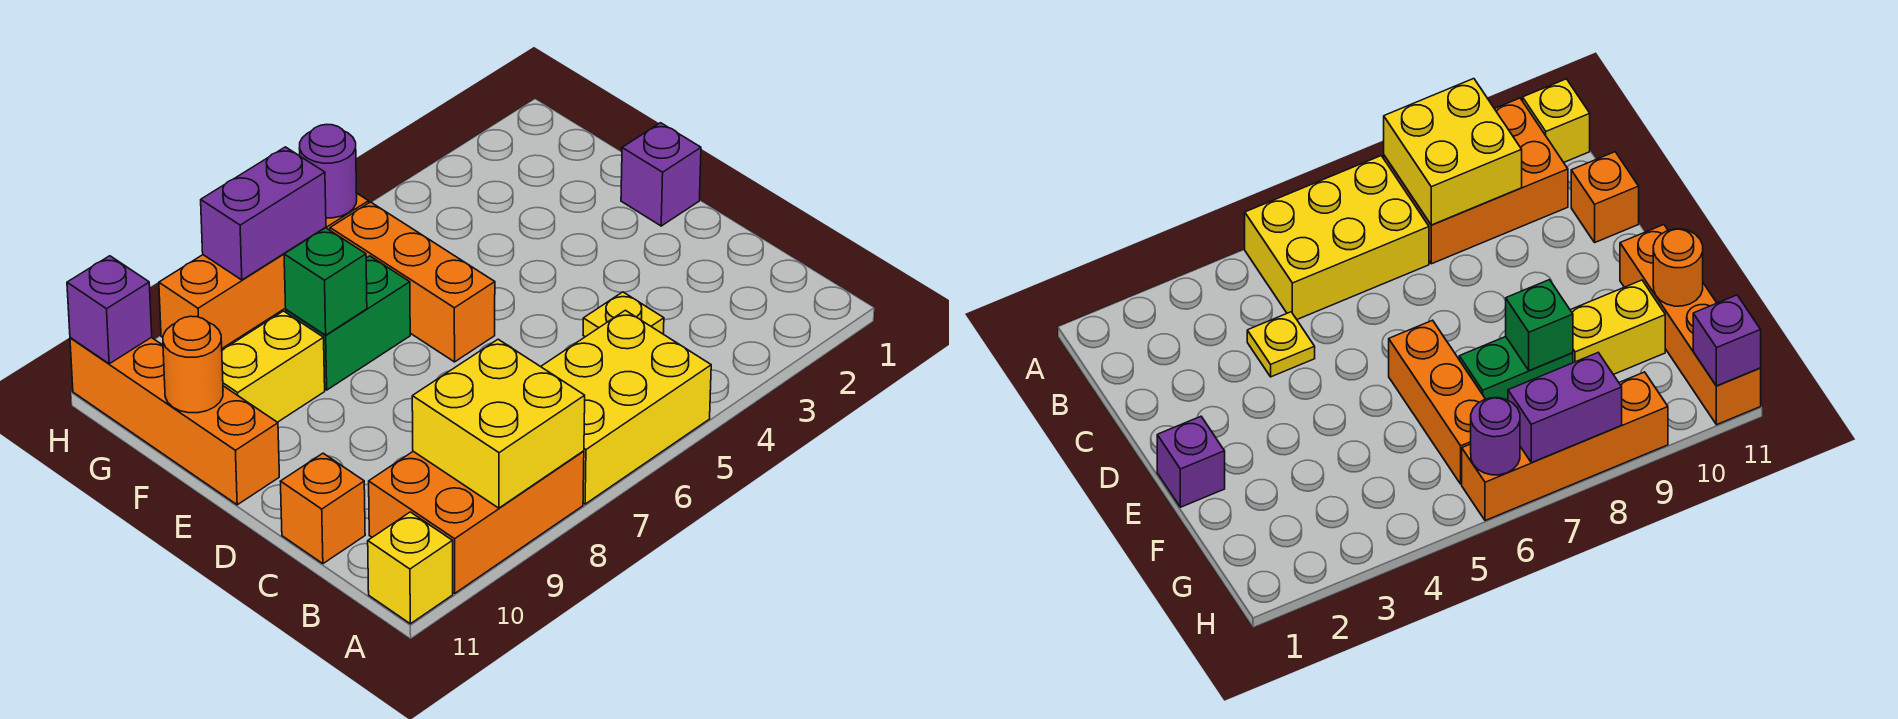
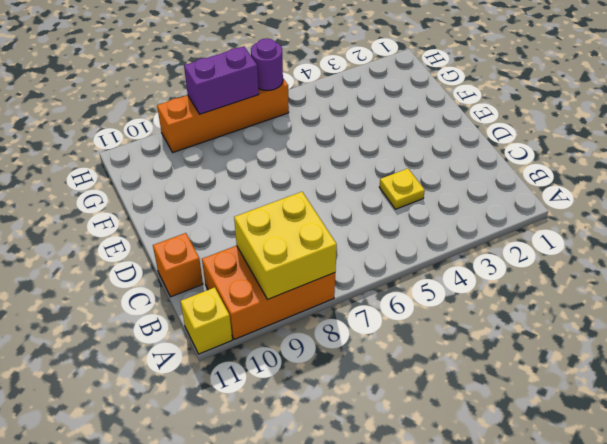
none -> yellow brick A5:B7 level 1
none -> purple brick E1 level 1
none -> orange brick E6:G6 level 1

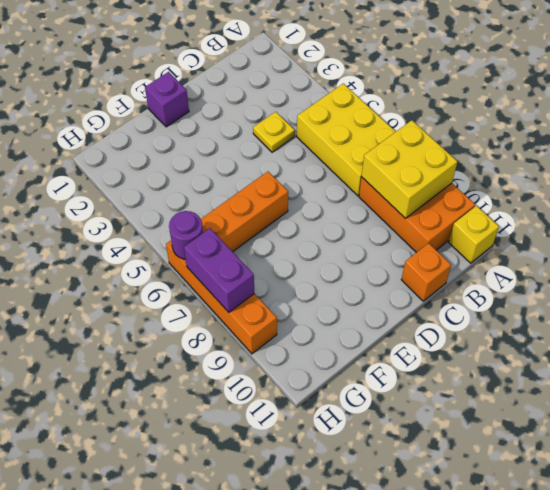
none -> orange brick E11:H11 level 1
none -> green brick F7:F8 level 1
none -> yellow brick F9:F10 level 1

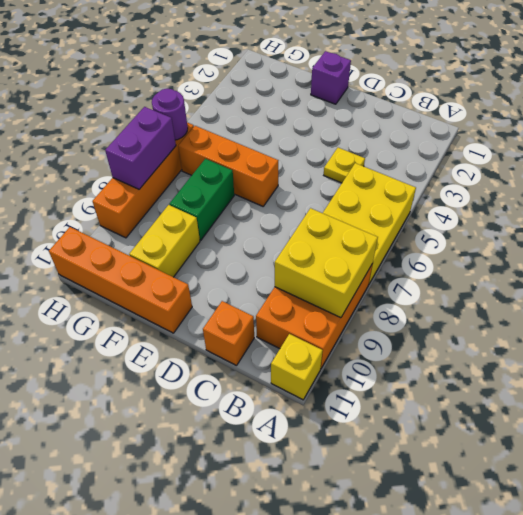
none -> green brick F8 level 2
none -> orange round brick F11 level 2
none -> purple brick H11 level 2

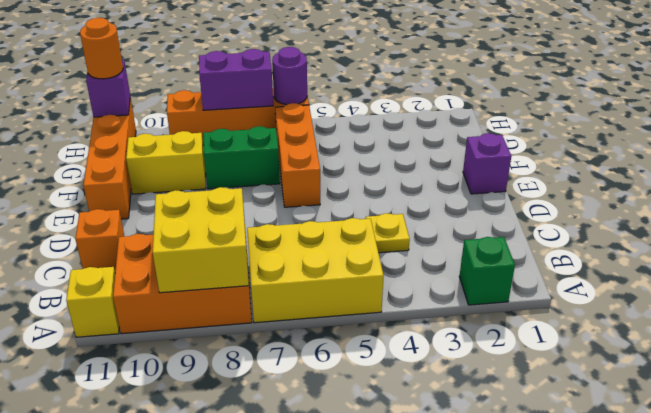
green brick A2 level 1 -> green brick F8 level 2
orange round brick H11 level 3 -> orange round brick F11 level 2

